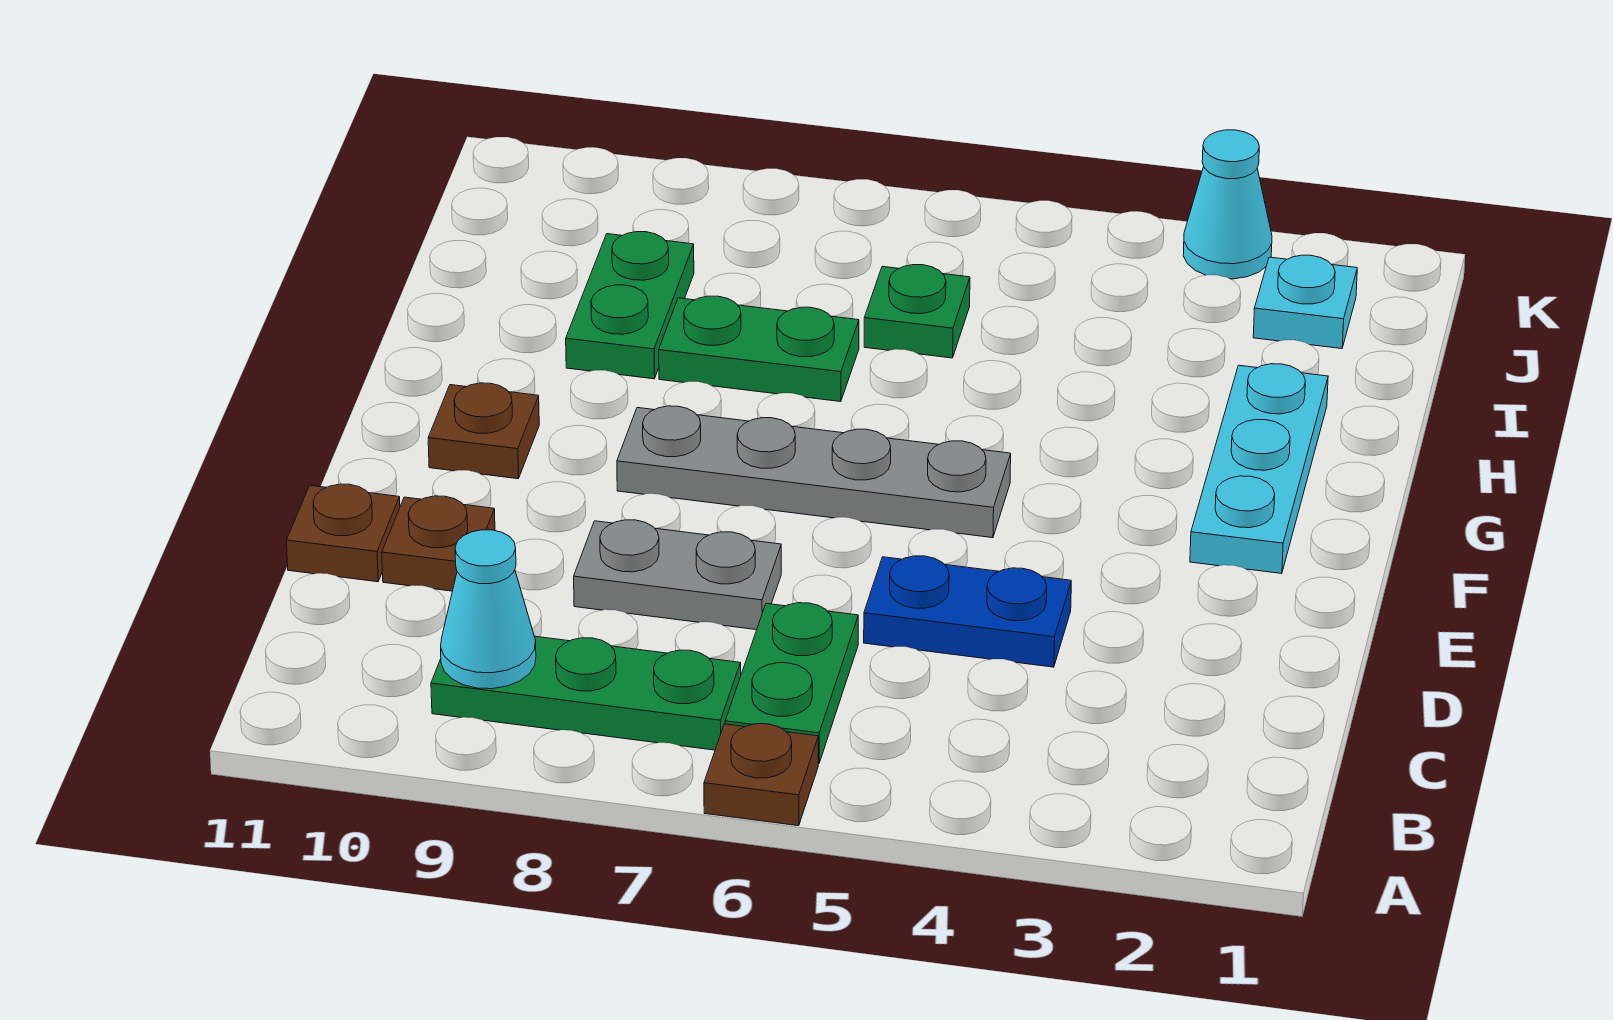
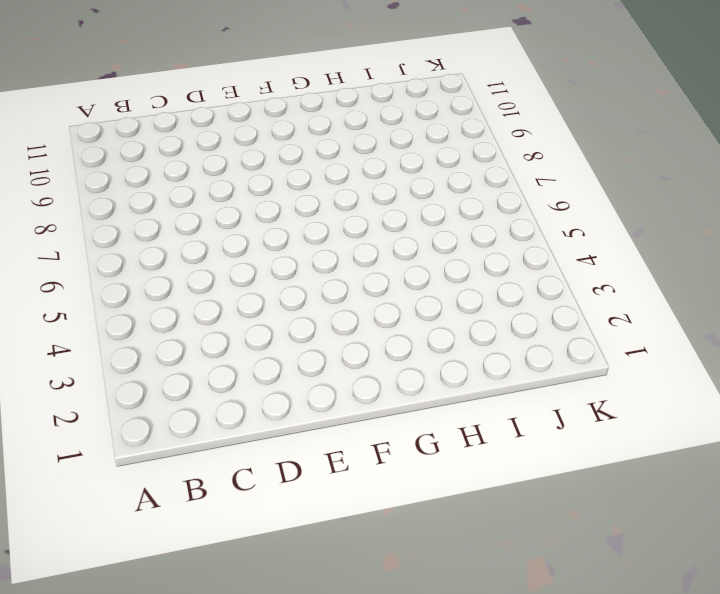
none -> brown plate A6 level 1
none -> green plate B6:C6 level 1
none -> green plate B7:B9 level 1

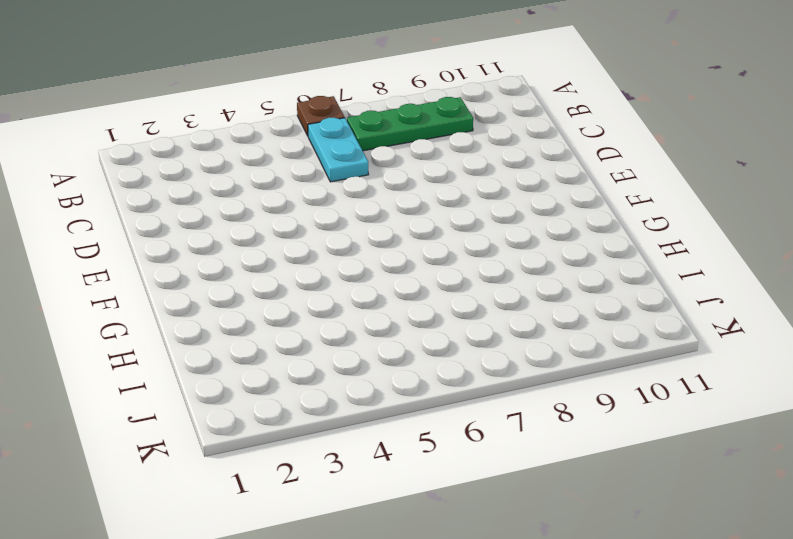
cyan plate B6:C6 level 1 -> green plate B6:C6 level 1
none -> blue plate D4:D5 level 1
none -> grey plate D7:D8 level 1
none -> brown plate D10 level 1

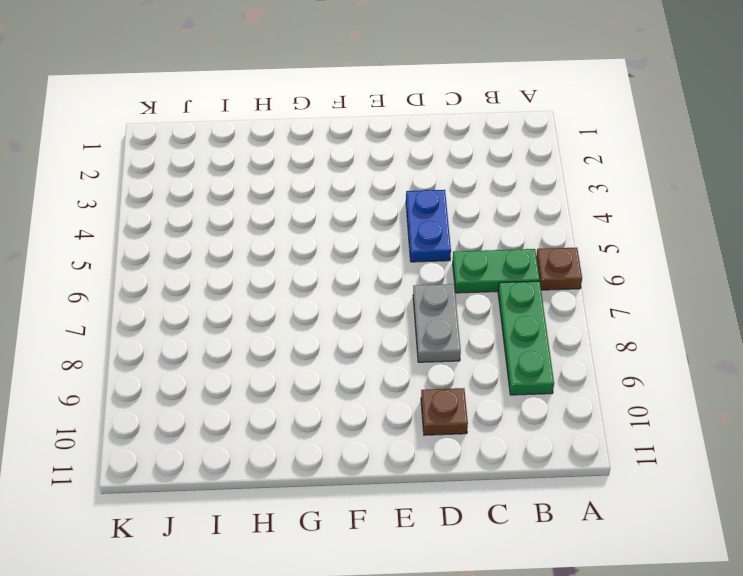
none -> brown plate D11 level 1
none -> cyan plate F2:H2 level 1
none -> grey plate F5:F8 level 1

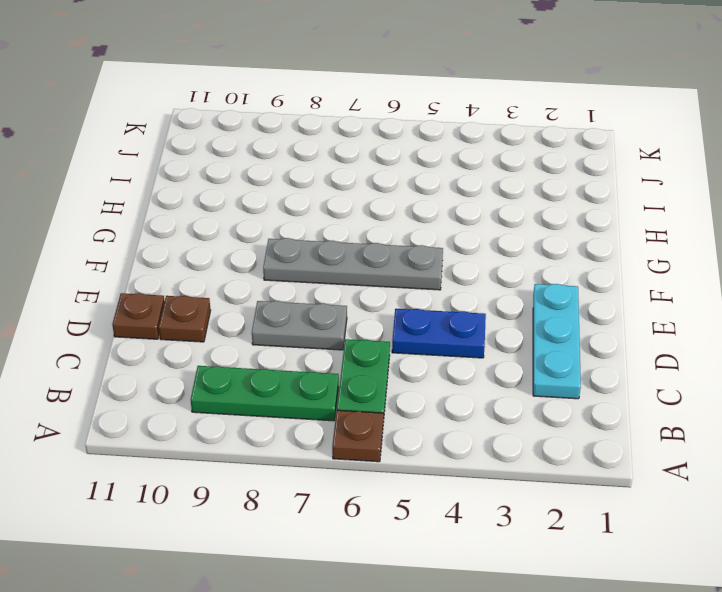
cyan plate C2:E2 level 1 -> cyan plate F2:H2 level 1
none -> brown plate F10 level 1
none -> green plate H7:H8 level 1
none -> green plate H9:I9 level 1

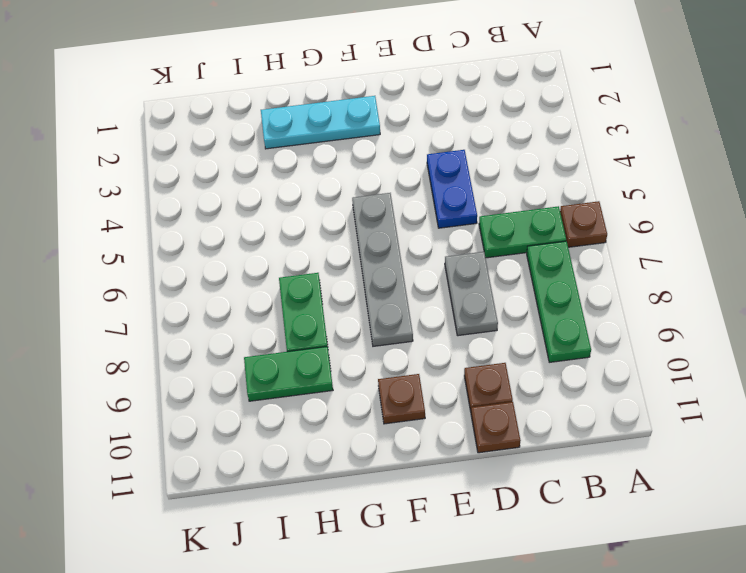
none -> green plate I6 level 1
none -> cyan plate J2 level 1
none -> cyan cone K3 level 1

